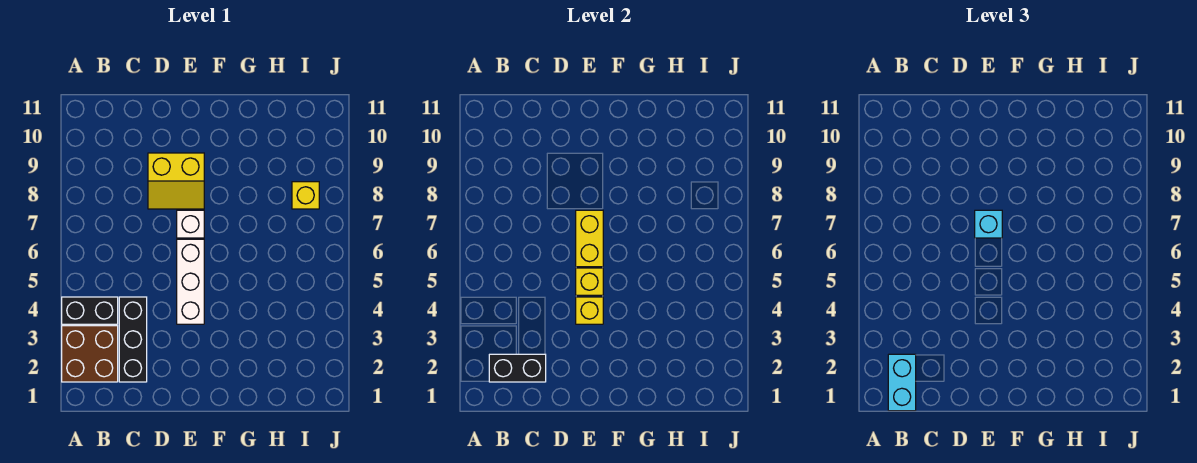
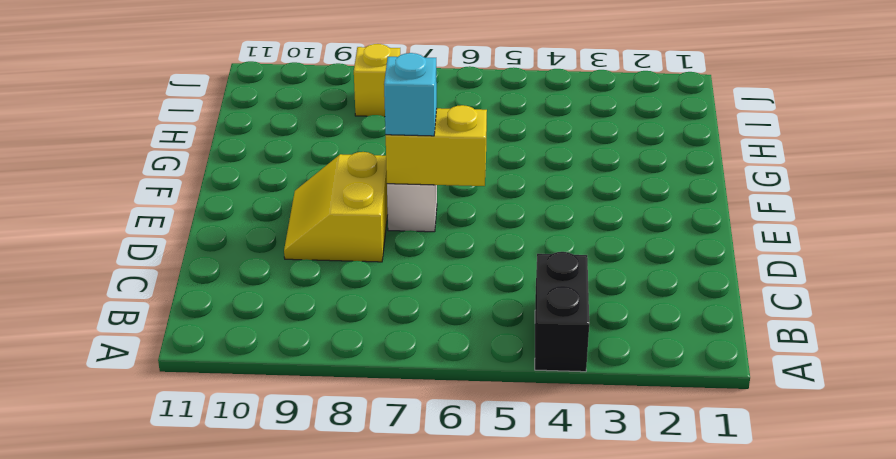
yellow slope D8:E9 level 1 top 8 -> yellow slope D8:E9 level 1 top 9
none -> brown brick A2:B3 level 1
none -> black brick C2:C4 level 1
none -> white brick E4:E6 level 1

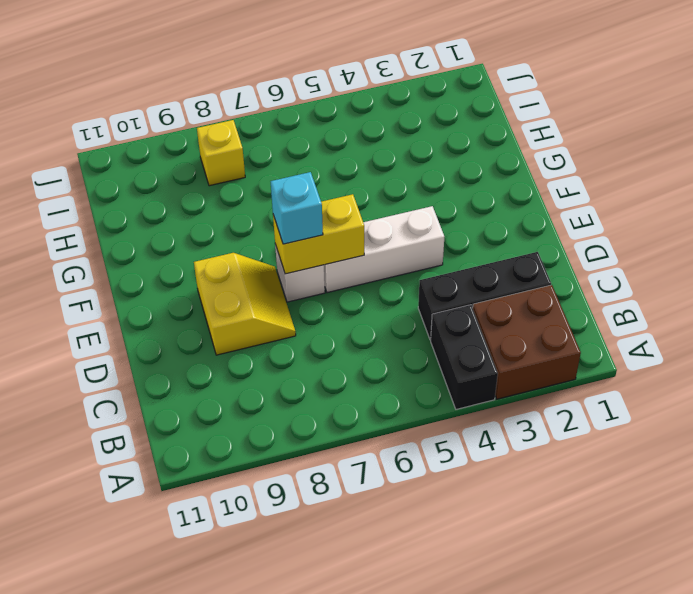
none -> black brick B2:C2 level 2
none -> yellow brick E4 level 2
none -> yellow brick E5 level 2

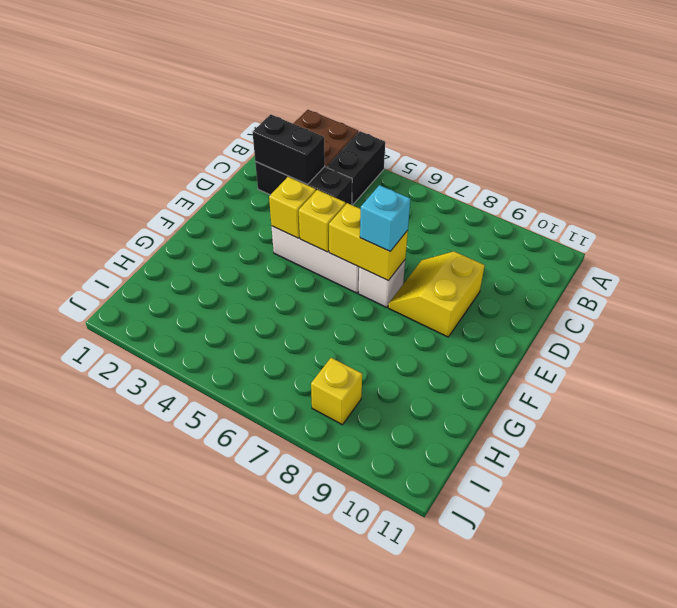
black brick C2:C3 level 2 -> black brick B2:C2 level 2
none -> cyan brick B1:B2 level 3

